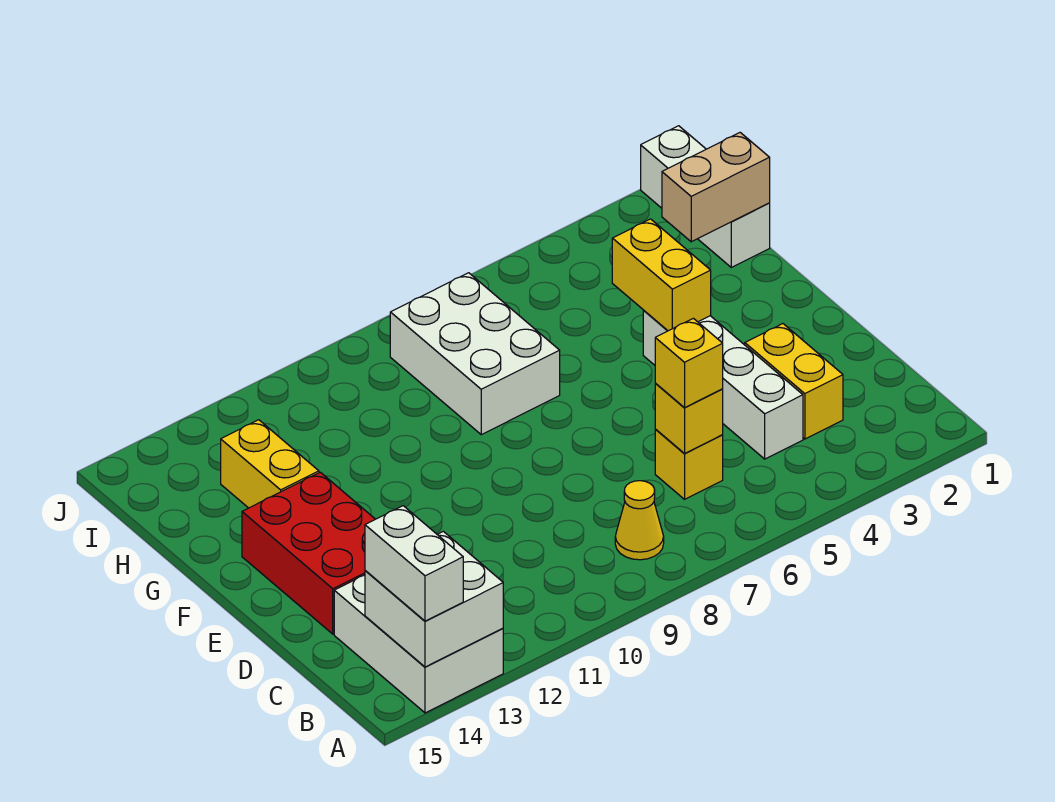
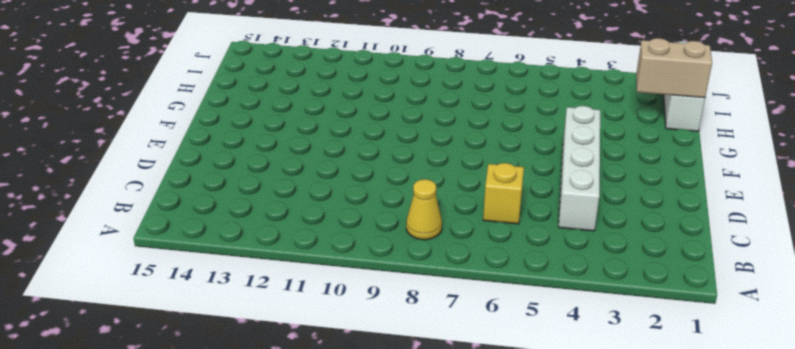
none -> white brick A13:C14 level 1
none -> yellow brick C3:D3 level 1
none -> red brick D13:F14 level 1

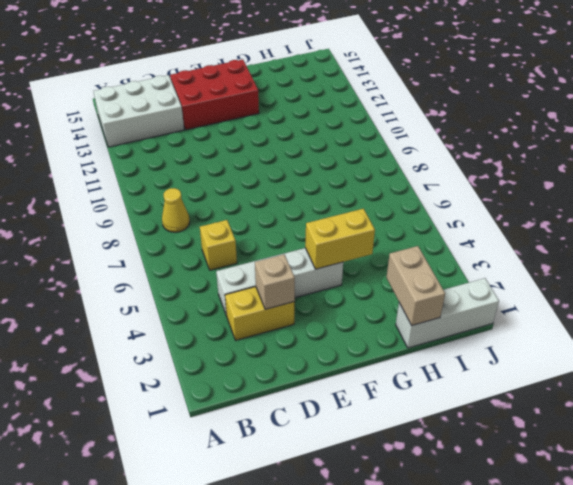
tan brick D3 level 2 -> none
none -> white brick G7:I8 level 1
none -> yellow brick G13:H13 level 1
none -> white brick A13:B14 level 2

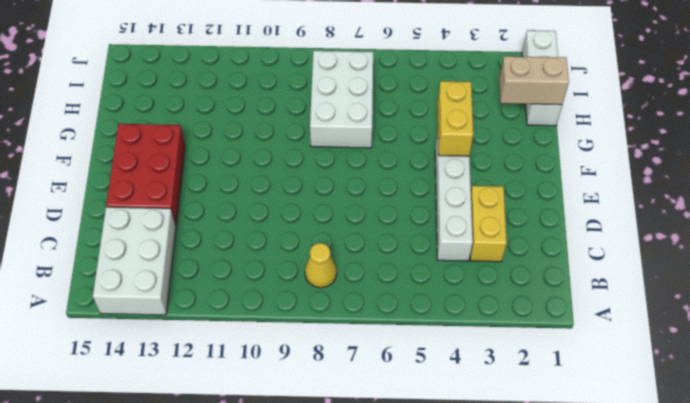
none -> yellow brick C6 level 1
none -> yellow brick G13:H13 level 1
none -> white brick A13:B14 level 2

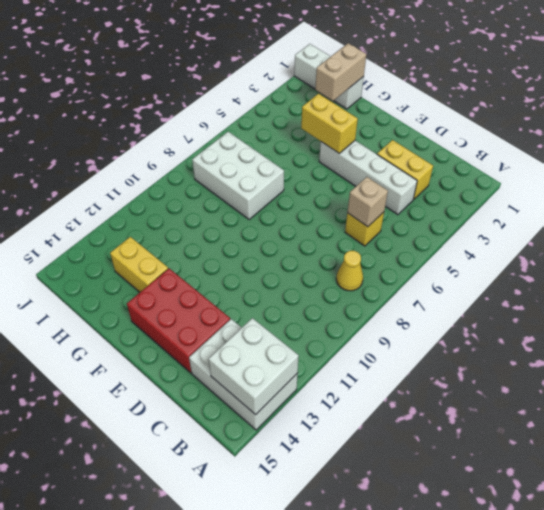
tan brick C6 level 2 -> yellow brick C6 level 2
none -> white brick A14:B14 level 3
none -> yellow brick C6 level 3

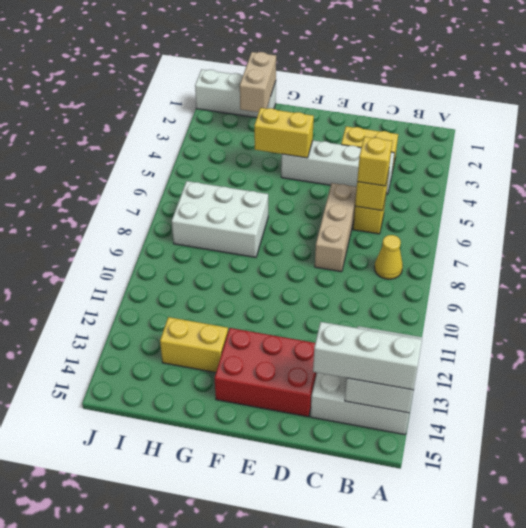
white brick A14:C14 level 3 -> white brick A14:B14 level 3
tan brick D6:D8 level 1 -> none

